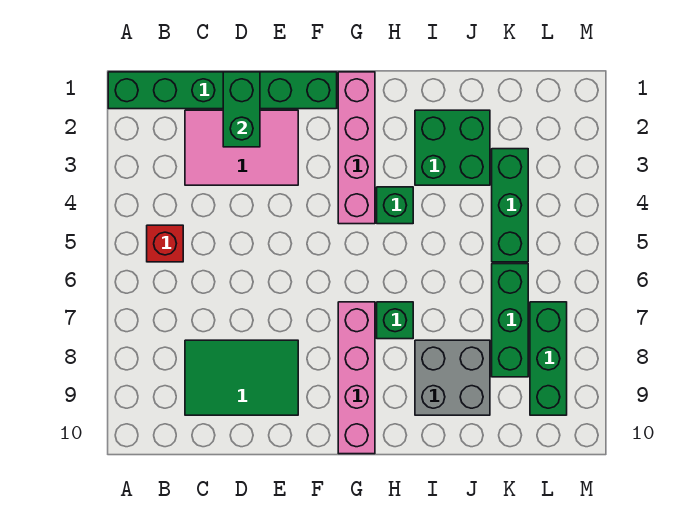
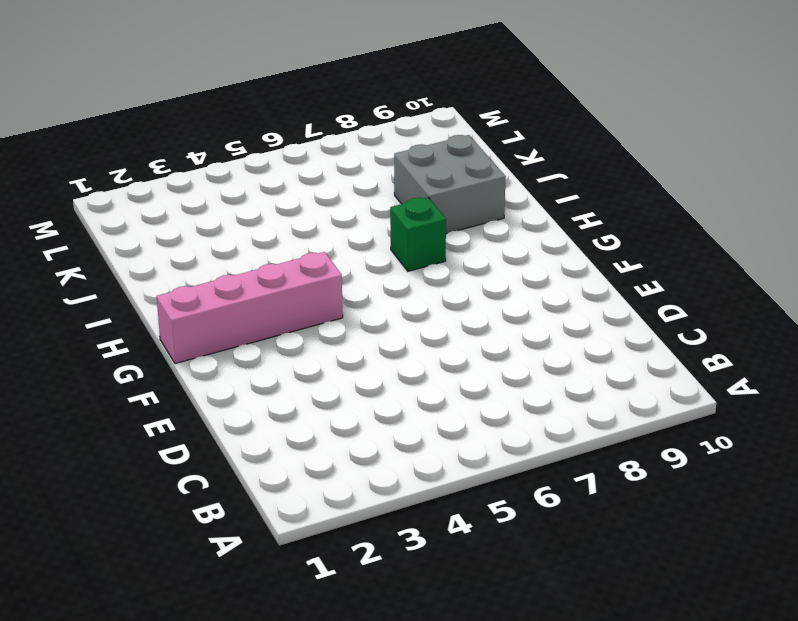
none -> green brick A1:F1 level 1
none -> red brick B5 level 1
none -> pink tile C2:E3 level 1

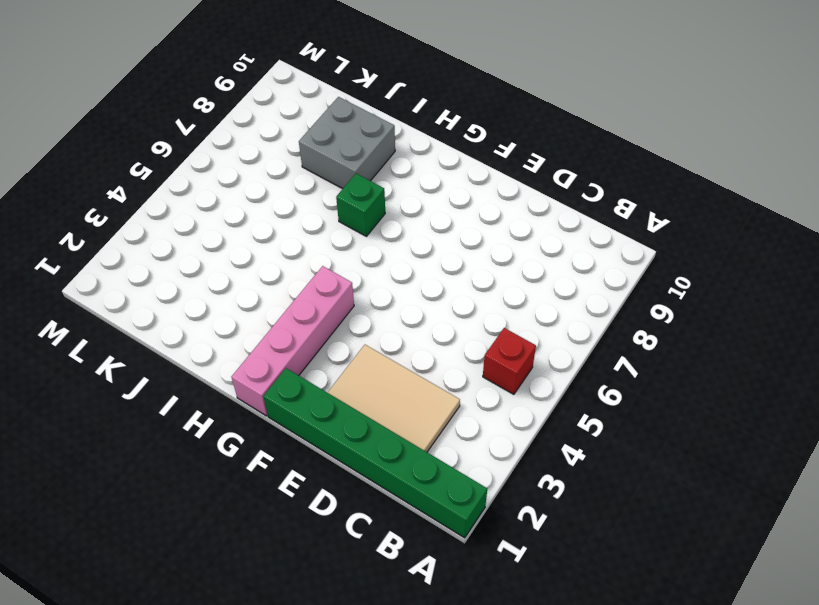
tan tile C2:E3 level 1 -> pink tile C2:E3 level 1
none -> green tile C8:E9 level 1
none -> pink brick G7:G10 level 1
none -> green brick H4 level 1

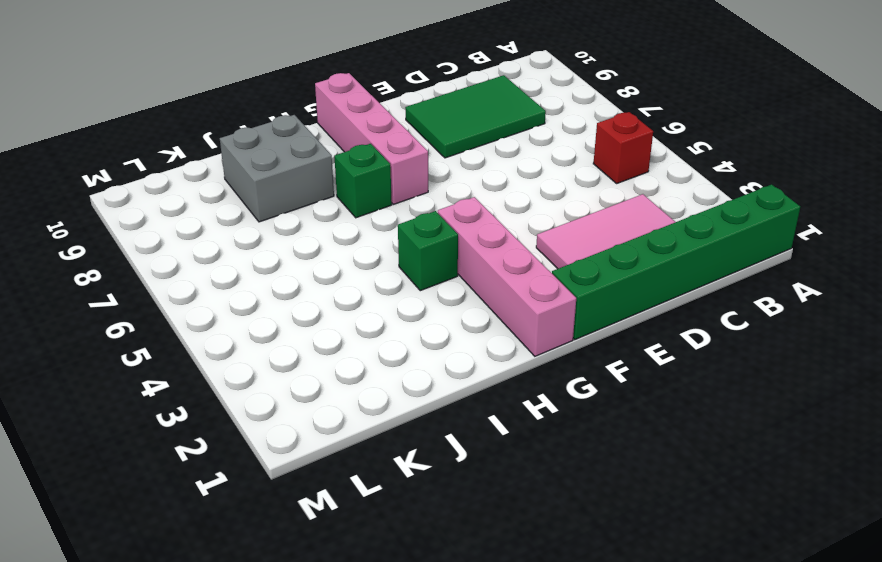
none -> green brick I2:J3 level 1
none -> green brick K3:K5 level 1
none -> green brick K6:K8 level 1

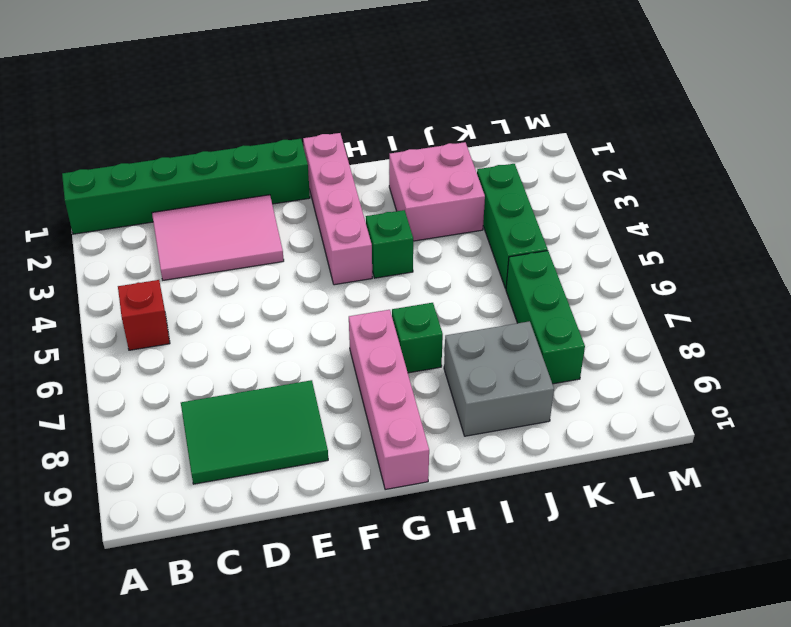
pink brick I2:J3 level 1 -> green brick I2:J3 level 1
none -> green brick L7:L9 level 1
none -> green brick D1:D2 level 2

